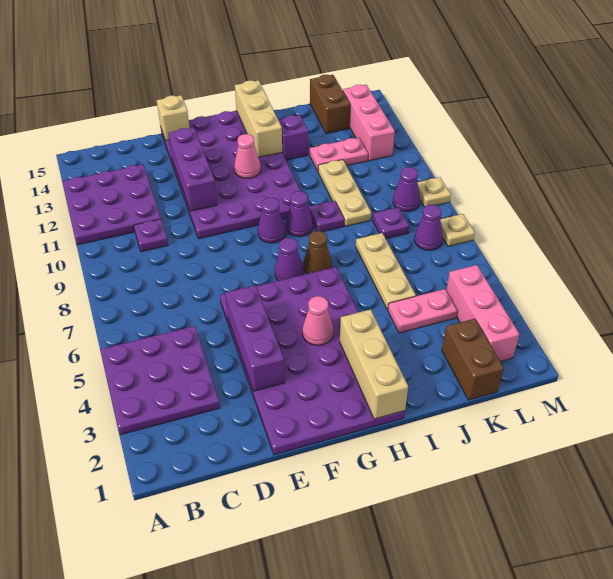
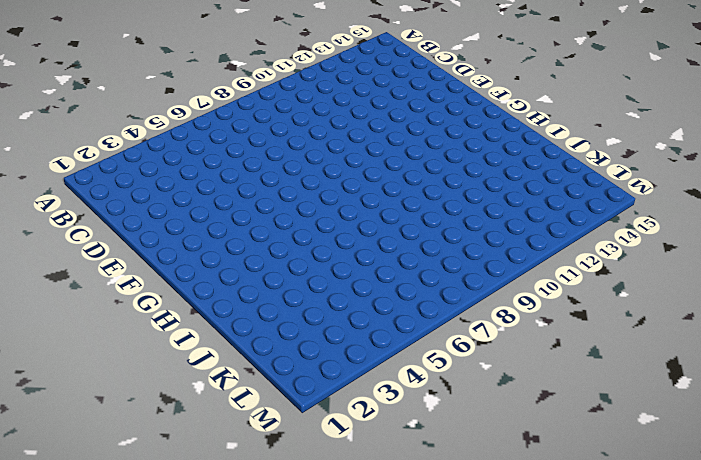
none -> purple plate A3:C5 level 1
none -> purple plate A11:C13 level 1
none -> purple plate C10 level 1
none -> purple plate E1:H6 level 1

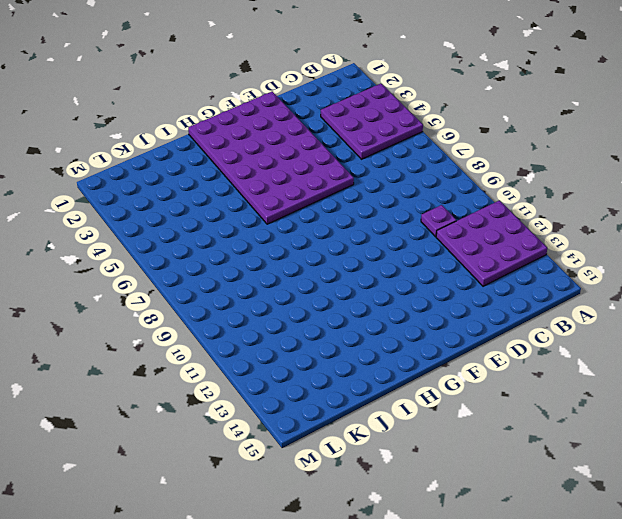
none -> purple plate E10:H15 level 1
none -> purple cone G7 level 1
none -> purple cone G9 level 1
none -> brown cone H7 level 1

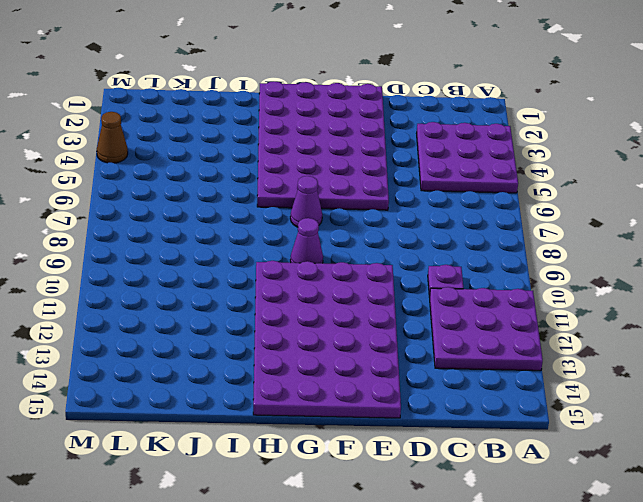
brown cone M4 level 1 -> brown cone H7 level 1
none -> purple cone H9 level 1
none -> purple plate I9 level 1
none -> purple brick I13 level 1
none -> pink plate J4:K4 level 1

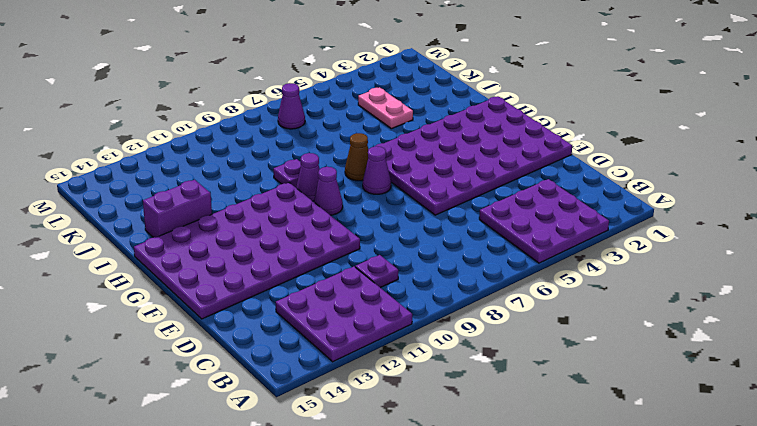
purple brick I13:I14 level 1 -> purple brick I13 level 1
none -> tan plate J5:J7 level 1
none -> tan plate J9:J11 level 1
none -> pink plate J12:K12 level 1
none -> brown brick K1:K2 level 1

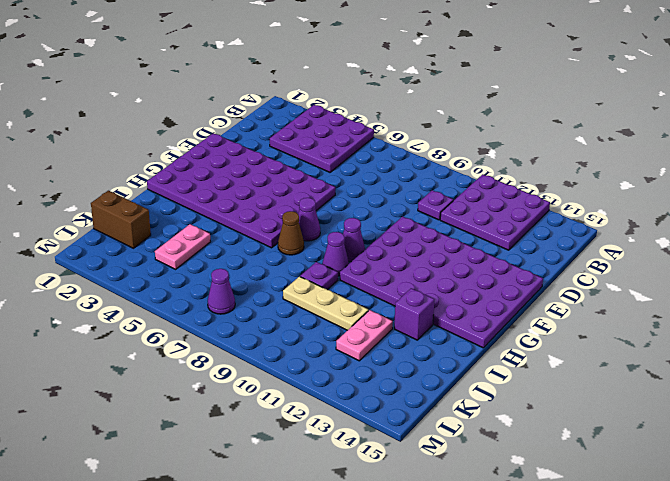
none -> tan plate J5:J7 level 1
none -> purple plate K8 level 1
none -> brown brick K14:K15 level 1
none -> pink brick L2:L4 level 1

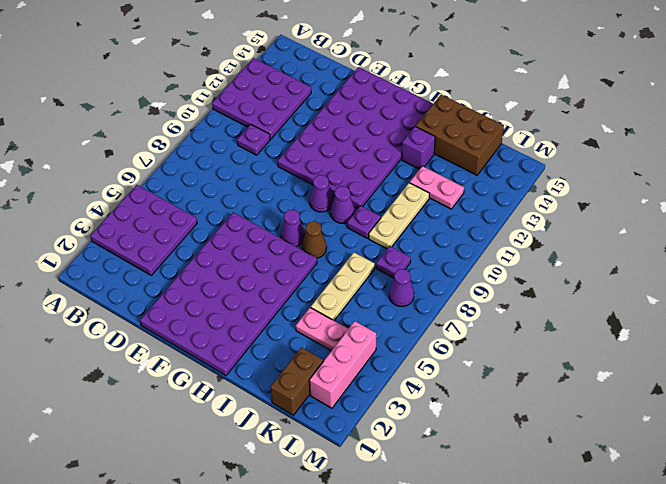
brown brick I14:K15 level 1 -> brown brick K14:K15 level 1
none -> purple cone L9 level 1
none -> pink brick L12:L14 level 1
none -> tan plate M7 level 1
none -> tan plate M9 level 1

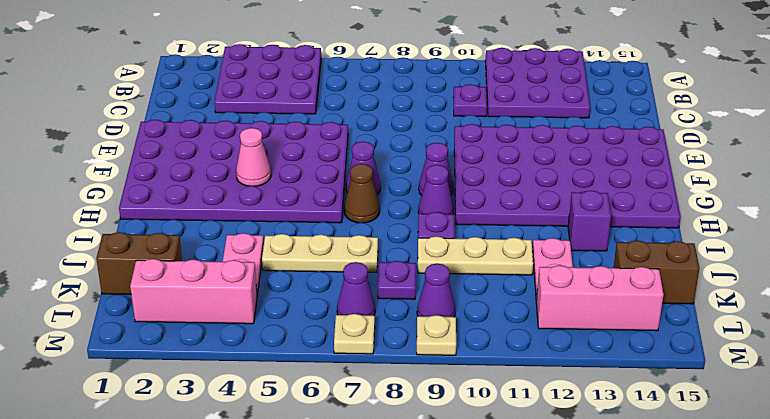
none -> purple brick E3:E5 level 2
none -> purple brick E11:E13 level 2
none -> tan brick E15 level 2
none -> pink cone G12 level 2

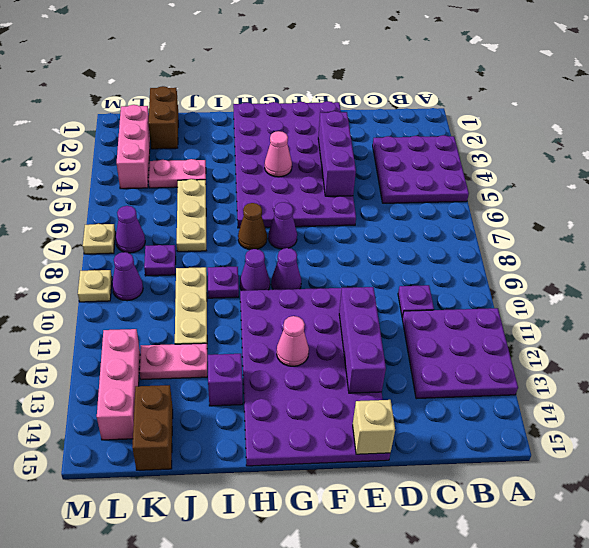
none -> tan brick H1:H3 level 2
none -> tan brick H13:H15 level 2

